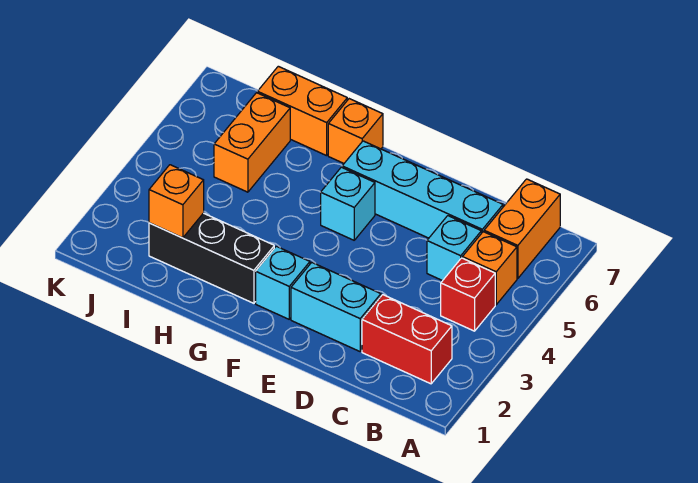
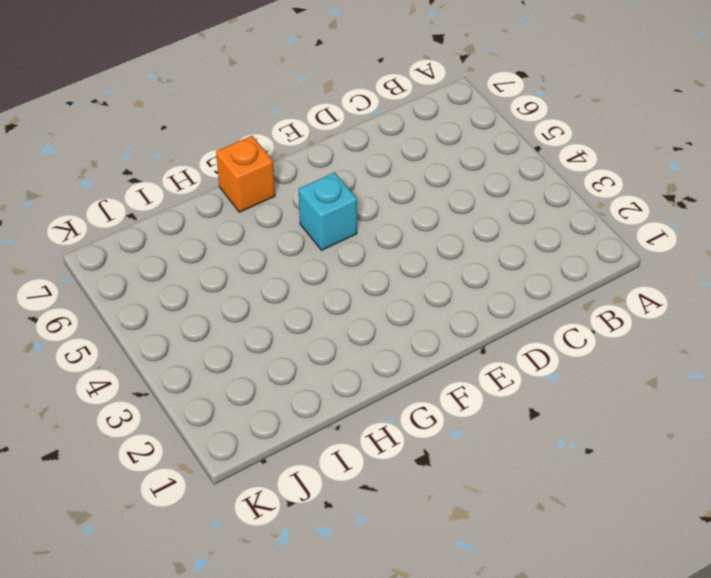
none -> red brick B2:C2 level 1
none -> red brick B4 level 1
none -> orange brick B5 level 1

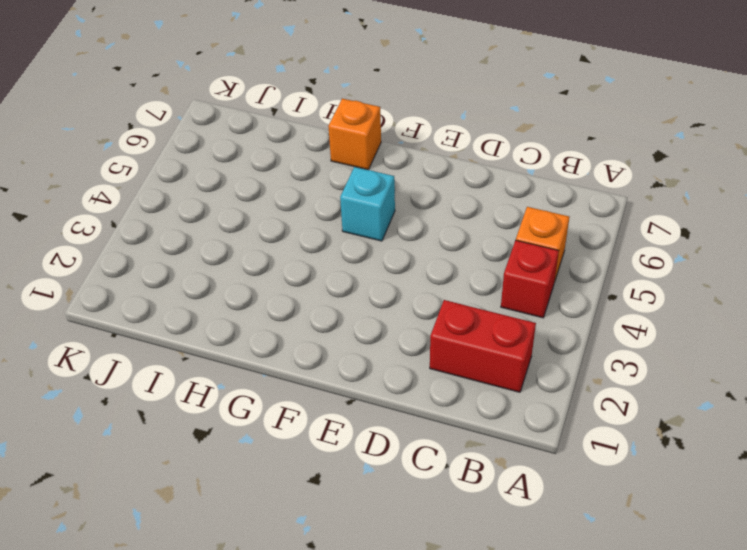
none -> orange brick B6:B7 level 1
none -> cyan brick C5 level 1
none -> cyan brick C6:F6 level 1

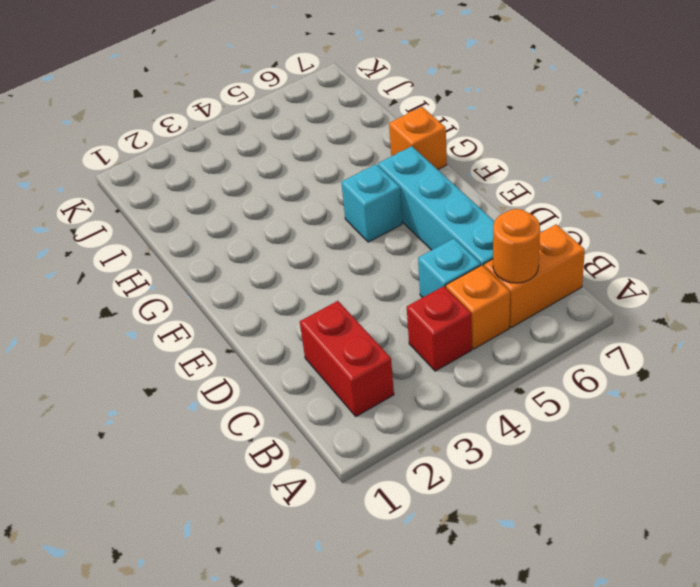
orange round brick B6 level 2 -> none
none -> cyan brick D2:E2 level 1
none -> cyan brick F2 level 1
none -> black brick G2:I2 level 1

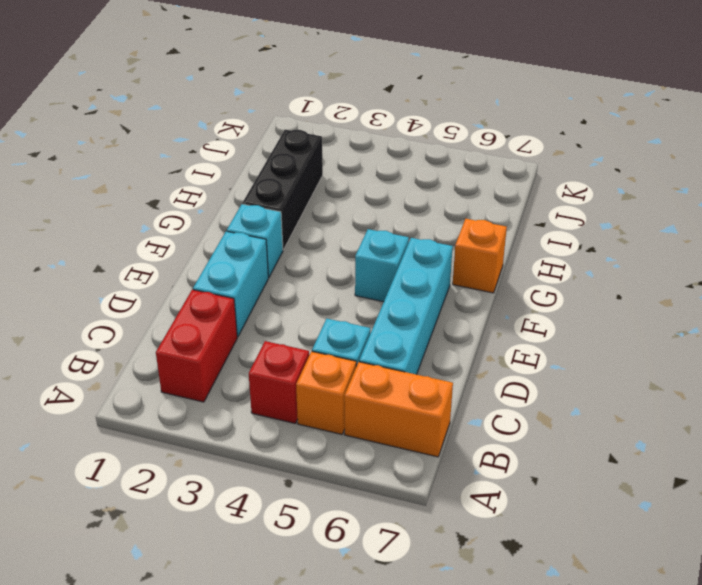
none -> orange brick H7:I7 level 1
none -> orange brick I5:I6 level 1
none -> orange brick I2 level 2

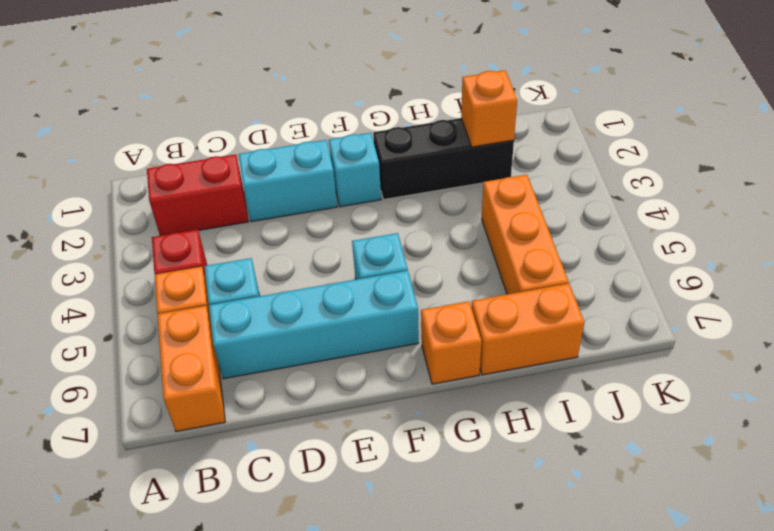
orange brick I4:I6 level 1 -> orange brick I5:I6 level 1

